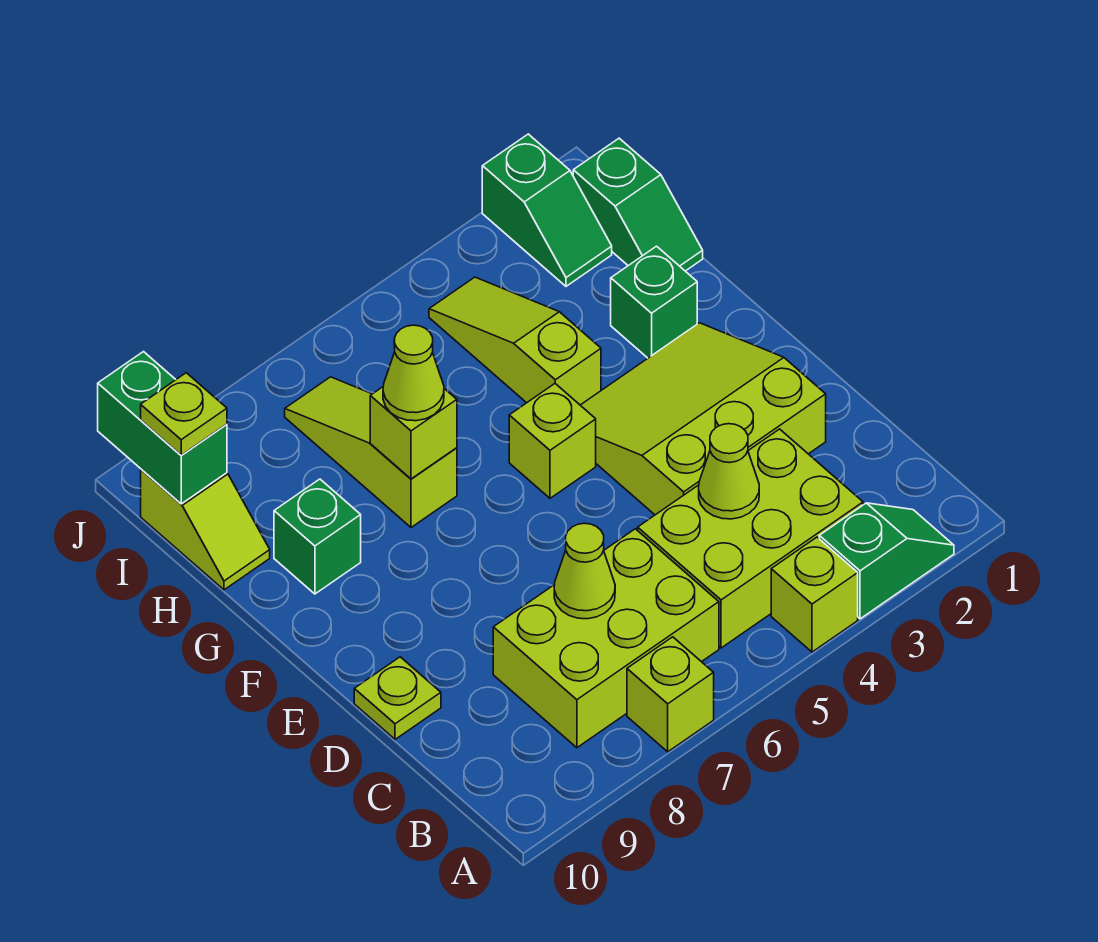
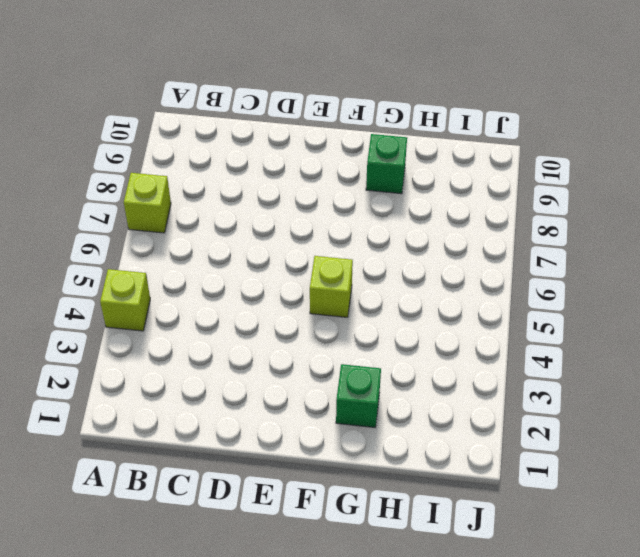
none -> green slope A2:A3 level 1 top 3
none -> lime brick B3:C5 level 1
none -> lime brick B6:C8 level 1

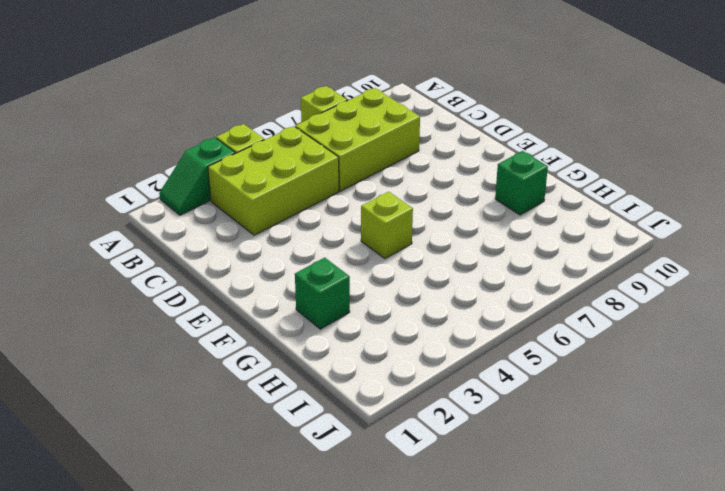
none -> lime slope D2:F4 level 1 top D
none -> lime plate D10 level 1
none -> lime slope G4:I4 level 1 top G

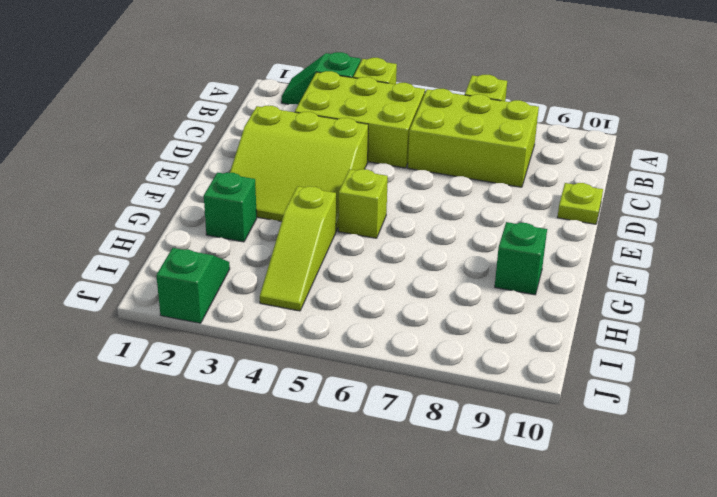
none -> lime slope G7:I7 level 1 top G
none -> green slope H1:I1 level 1 top I
none -> lime slope H10:I10 level 1 top I

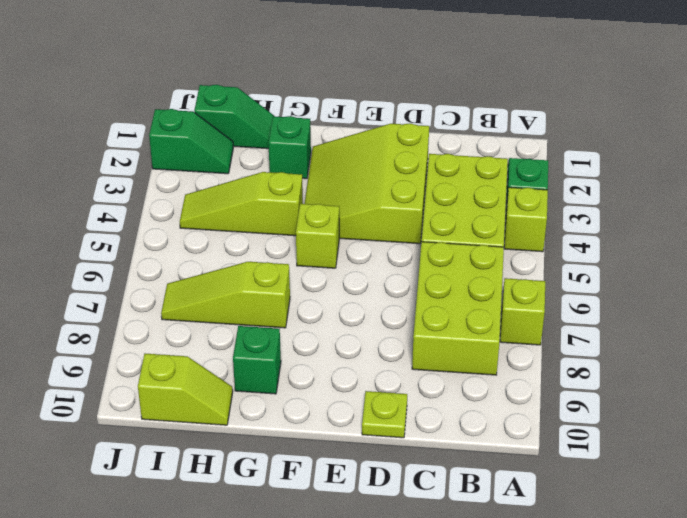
none -> lime cone C4 level 2
none -> lime cone C7 level 2
none -> lime brick G7 level 2

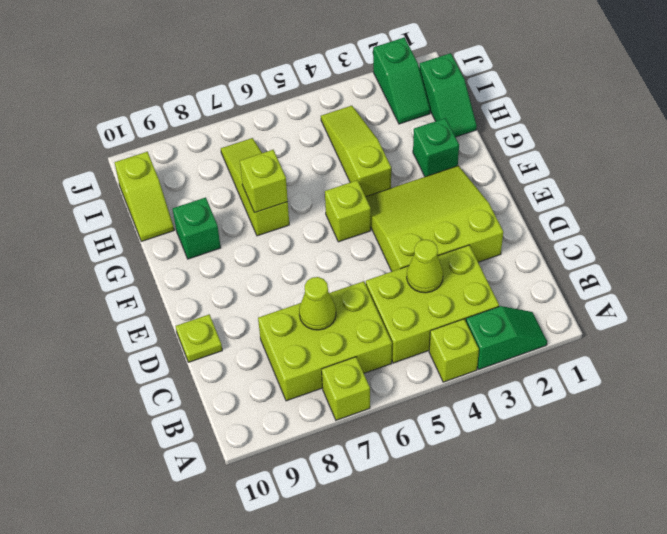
none -> green brick I10:J10 level 2
none -> lime cone G7 level 3
none -> lime plate I10 level 3

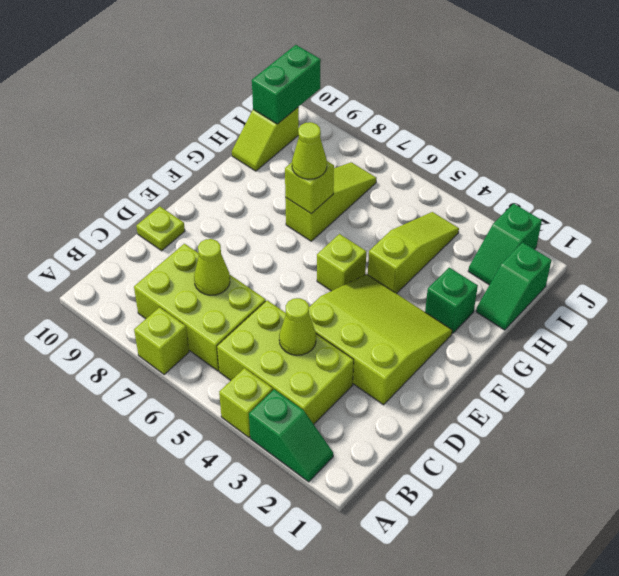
none -> green brick G9 level 1
none -> lime plate I10 level 3

